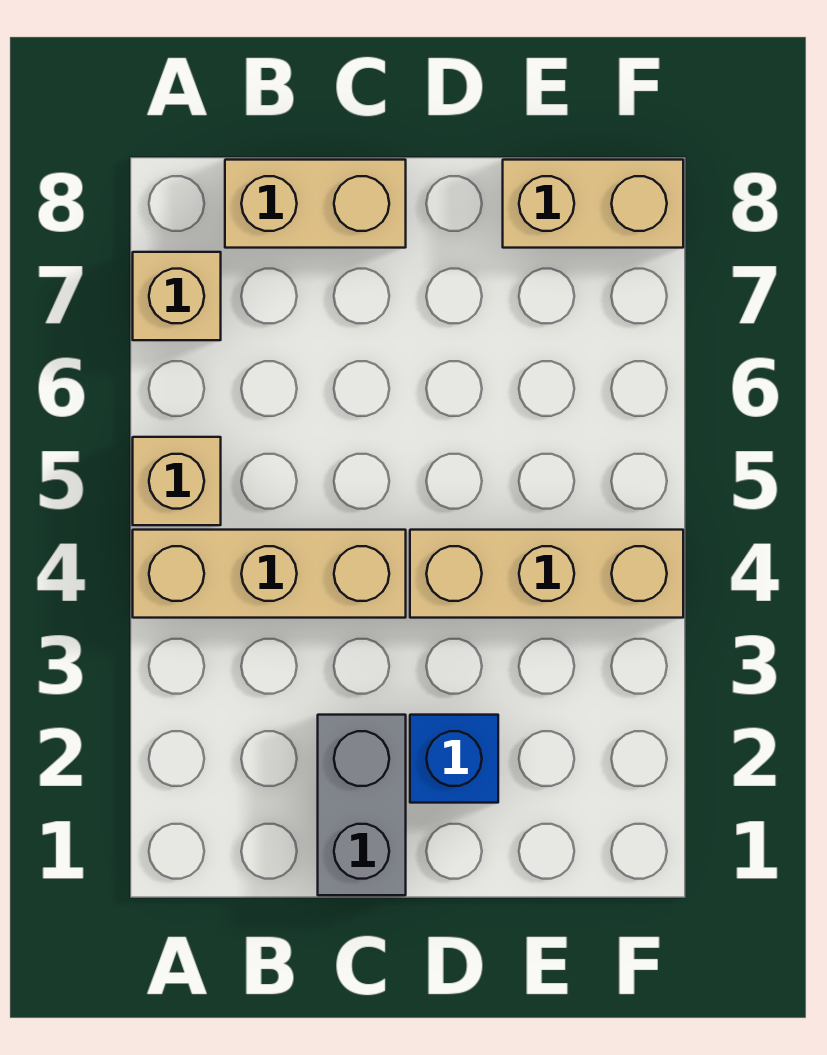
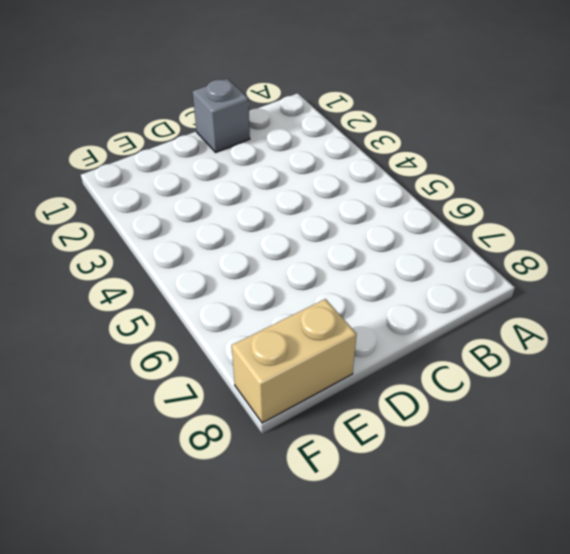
grey brick C1 level 1 -> grey brick C1:C2 level 1
none -> tan brick A4:C4 level 1
none -> tan brick A5 level 1

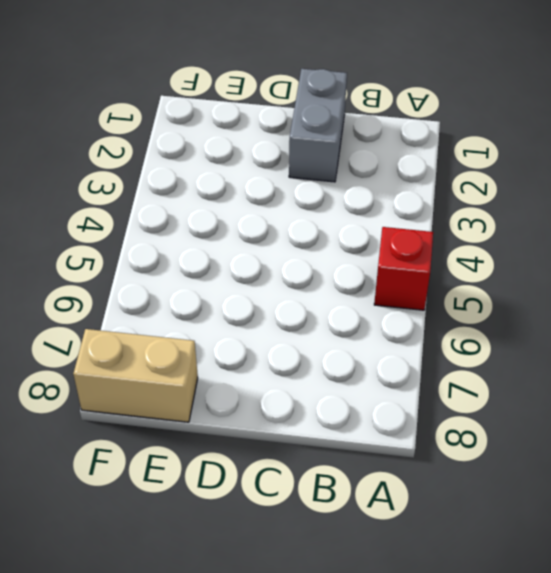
red brick A5 level 1 -> tan brick A5 level 1
none -> tan brick A4:C4 level 1
none -> tan brick A7 level 1

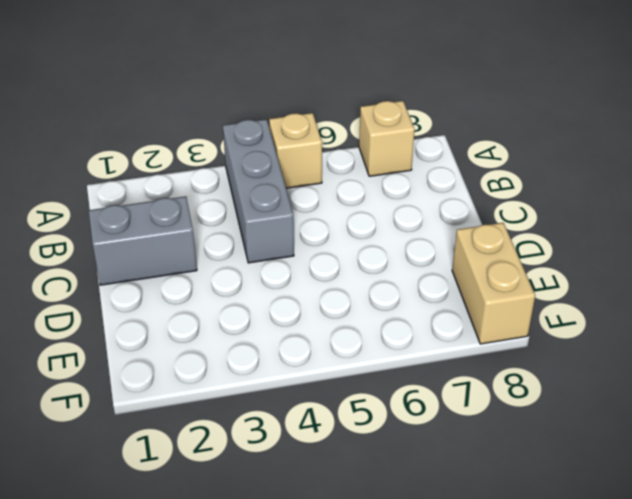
grey brick A4:C4 level 1 -> tan brick A4:C4 level 1
none -> tan brick B8:C8 level 1
none -> blue brick D2 level 1

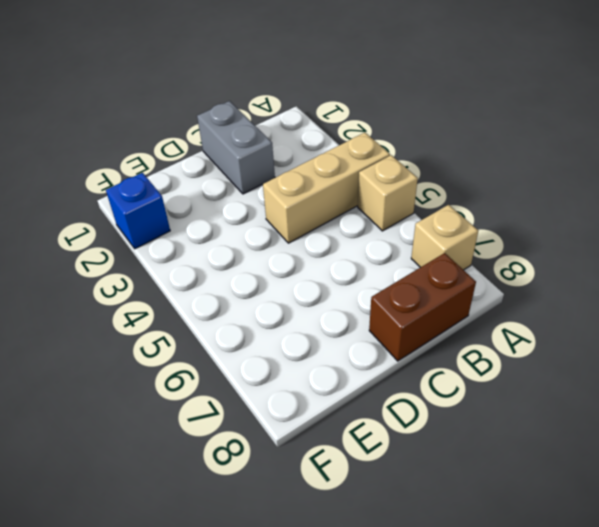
brown brick B8:C8 level 1 -> tan brick B8:C8 level 1
blue brick F2 level 1 -> blue brick D2 level 1
none -> tan brick D4:F4 level 1
none -> tan brick E8:F8 level 1

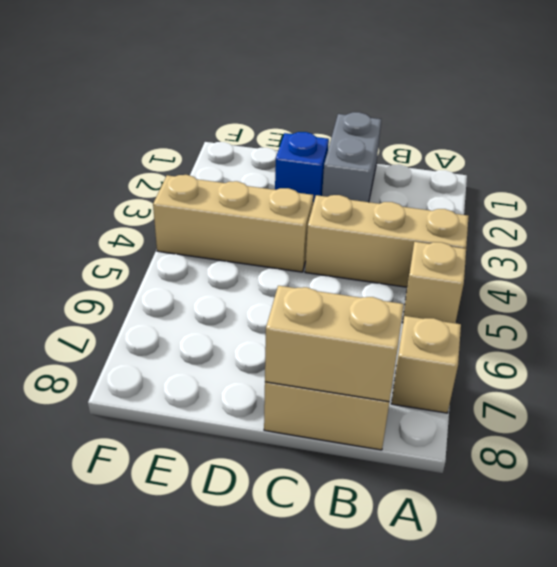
tan brick B8:C8 level 2 -> tan brick E8:F8 level 1

